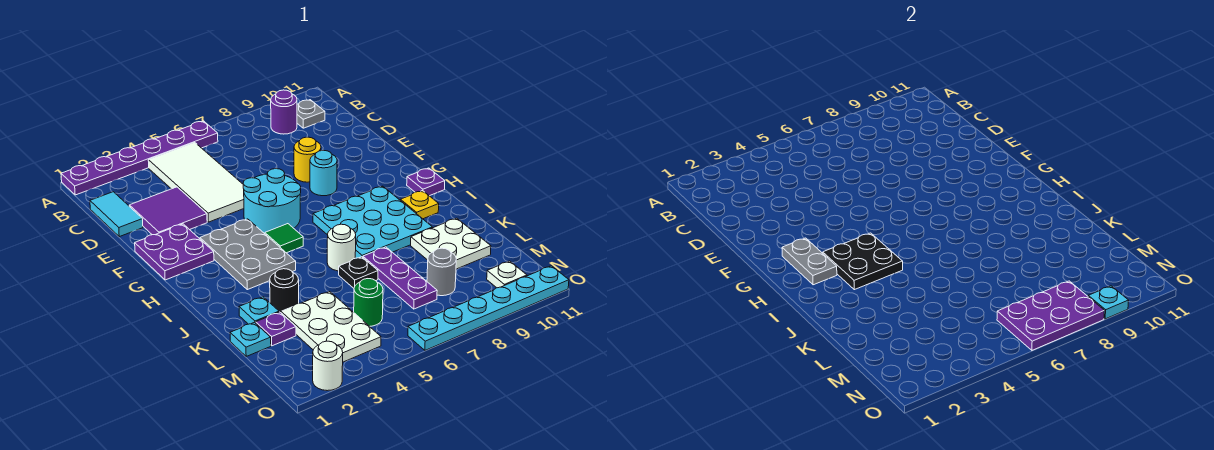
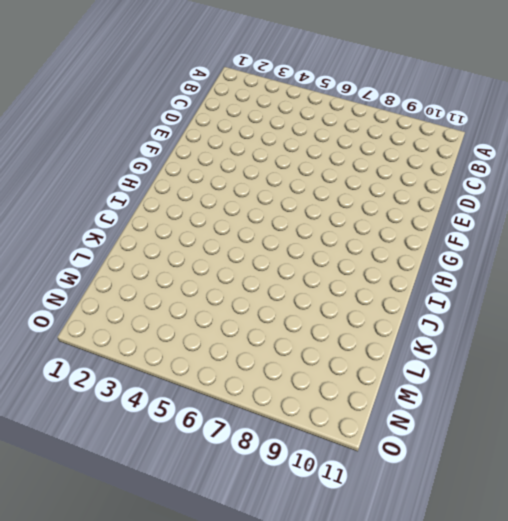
none -> purple plate A1:A6 level 1
none -> white tile B4:E5 level 1
none -> purple round brick B9 level 1
none -> grey plate B10 level 1

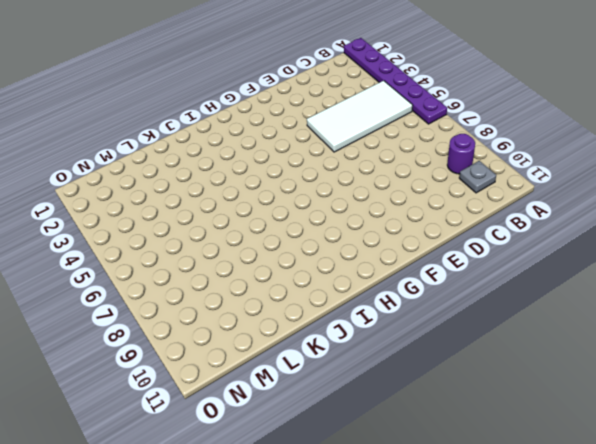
none -> cyan tile C1:D1 level 1
none -> purple tile D2:E3 level 1
none -> yellow round brick E8 level 1
none -> purple plate F1:G2 level 1

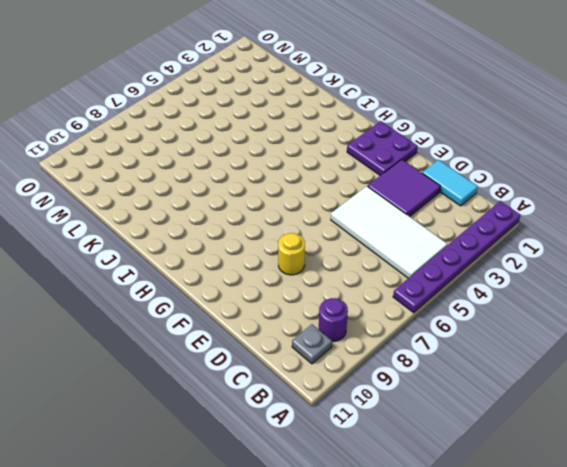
none -> cyan round brick F5:G6 level 1
none -> cyan round brick F8 level 1
none -> grey plate G3:I4 level 1
none -> green tile H5 level 1

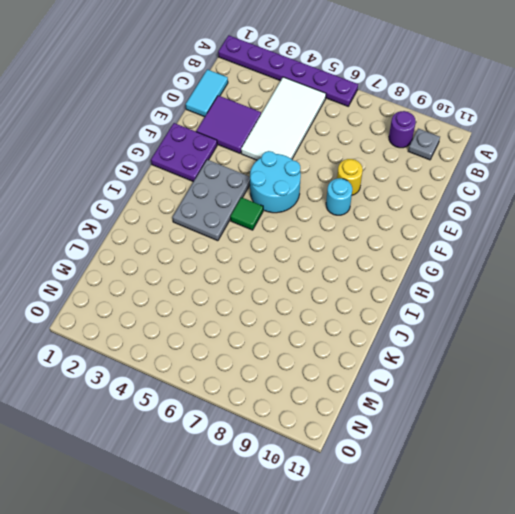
none -> cyan plate H7:J9 level 1
none -> purple plate H11 level 1
none -> yellow plate I10 level 1
none -> white round brick J6 level 1

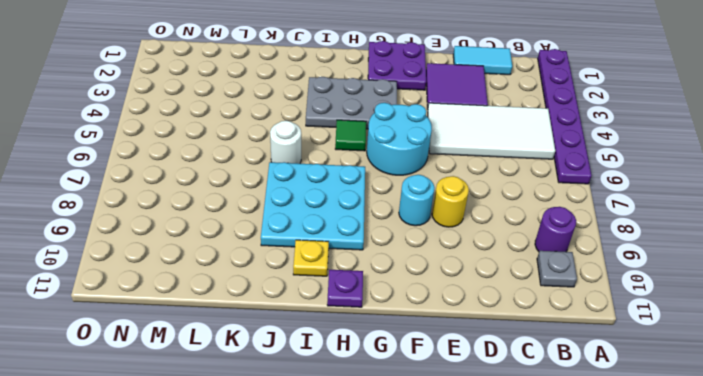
none -> cyan plate K2 level 1
none -> black round brick K3 level 1
none -> black plate K6 level 1
none -> purple plate K7:M7 level 1

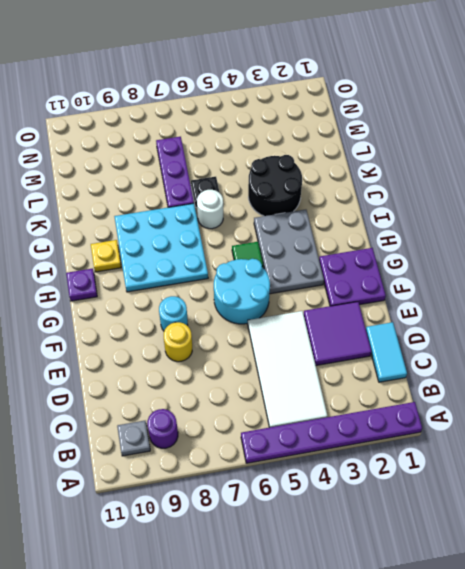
black round brick J3:K4 level 1 -> black round brick K3 level 1
none -> cyan plate K2 level 1
none -> white plate K9:L10 level 1
none -> cyan plate L1 level 1
none -> purple plate L2 level 1

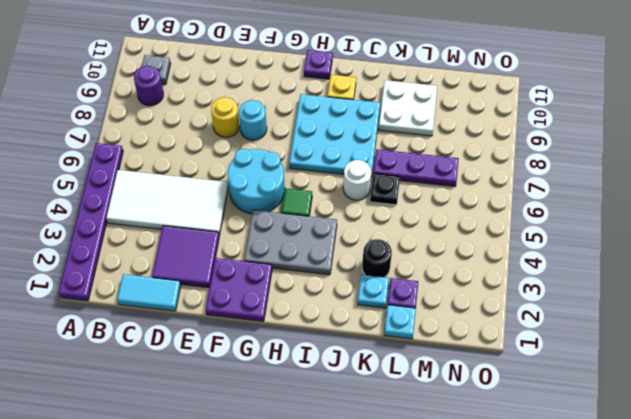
none -> white plate L3:N4 level 1
none -> green round brick M5 level 1
none -> grey round brick M8 level 1
none -> white plate N10 level 1

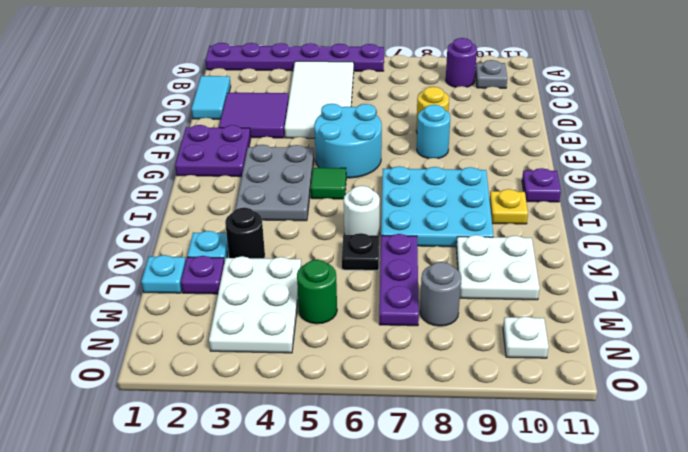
none -> white round brick O2 level 1
none -> cyan plate O6:O11 level 1
none -> grey plate G2:H2 level 2
none -> black plate H3:I4 level 2

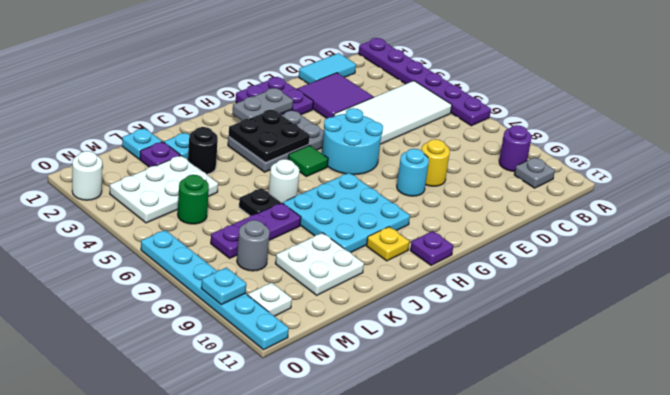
none -> purple plate N6:O8 level 2

